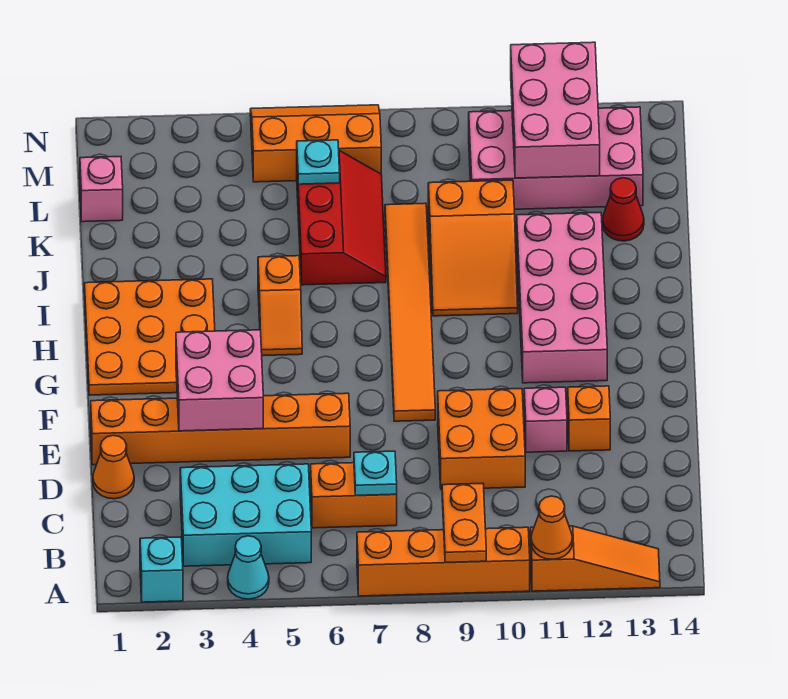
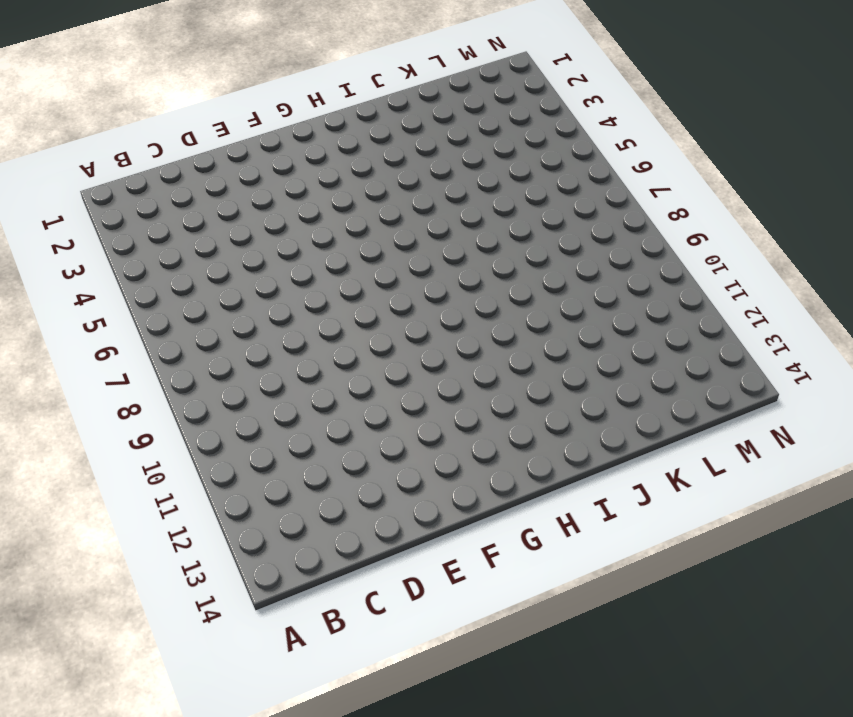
none -> cyan brick A2 level 1
none -> cyan cone A4 level 1
none -> orange brick A7:A10 level 1

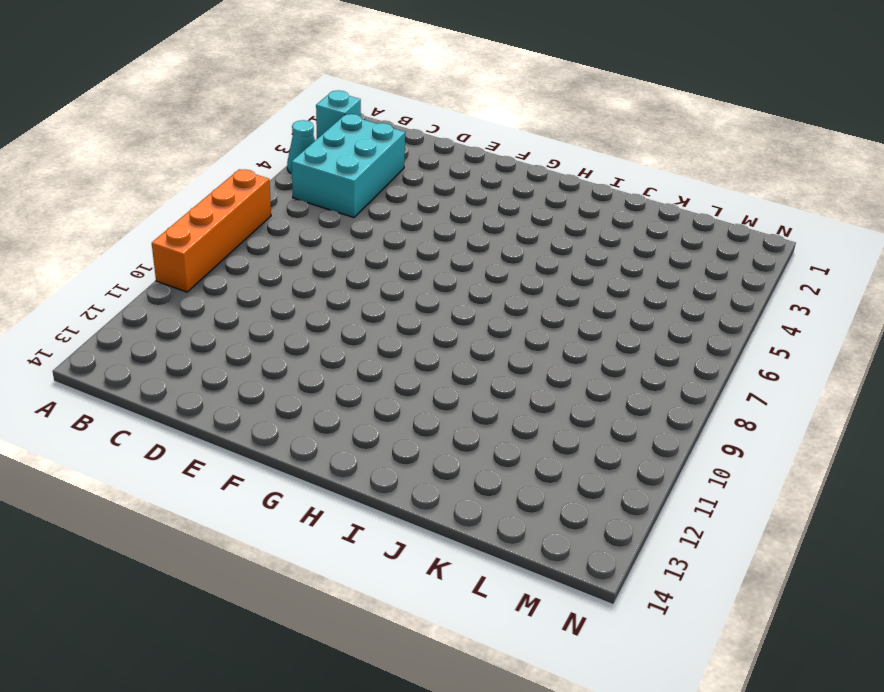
none -> orange slope A11:A13 level 1 top 11
none -> orange brick C6:C7 level 1
none -> orange cone D1 level 1

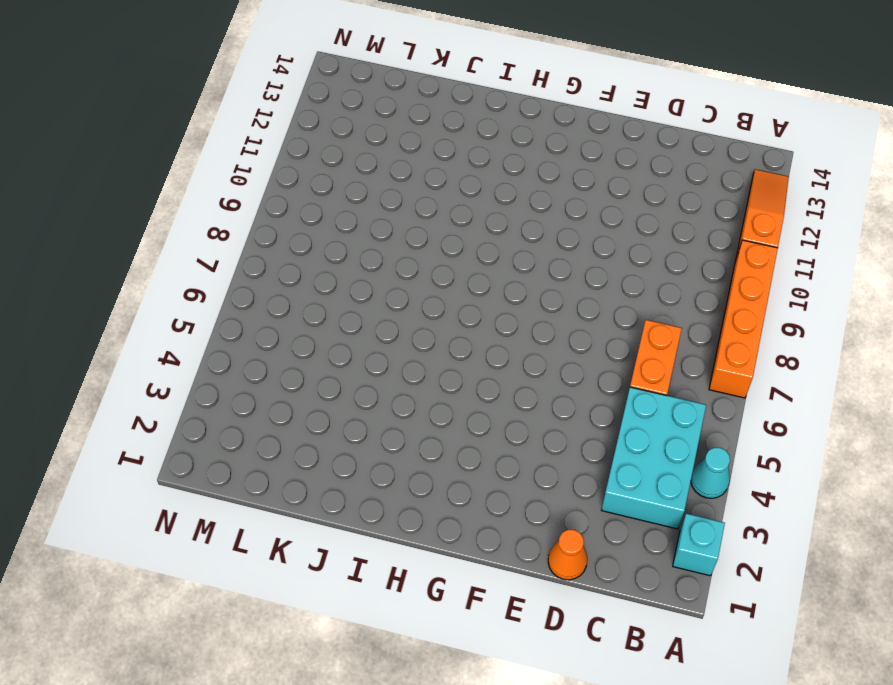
none -> orange brick D9:E10 level 1
none -> orange brick E1:E6 level 1
none -> pink brick E11 level 1

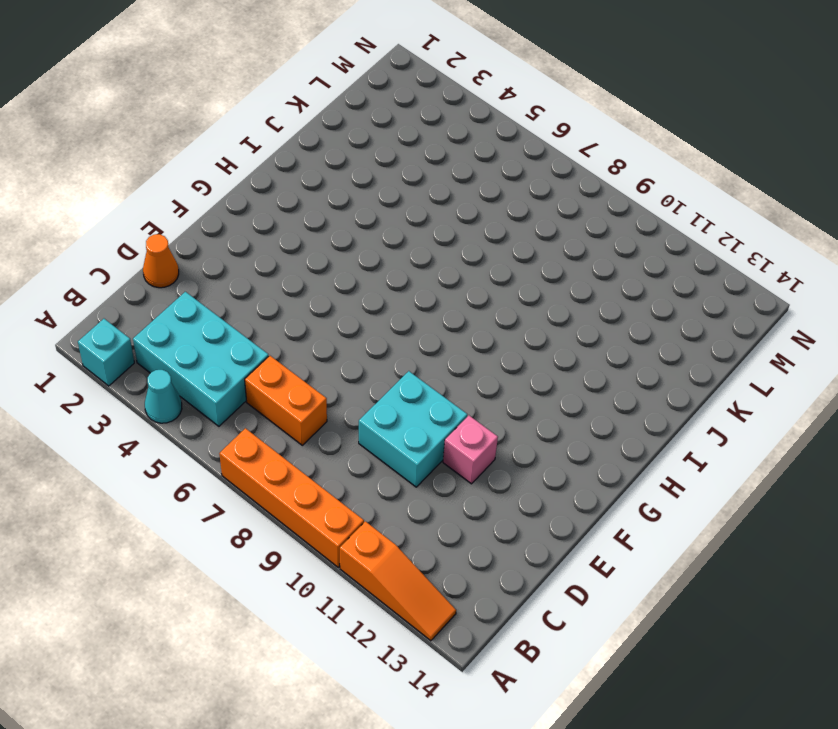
cyan brick D9:E10 level 1 -> orange brick D9:E10 level 1
none -> orange brick E1:E6 level 1
none -> orange brick E12 level 1
none -> orange tile F8:K8 level 1

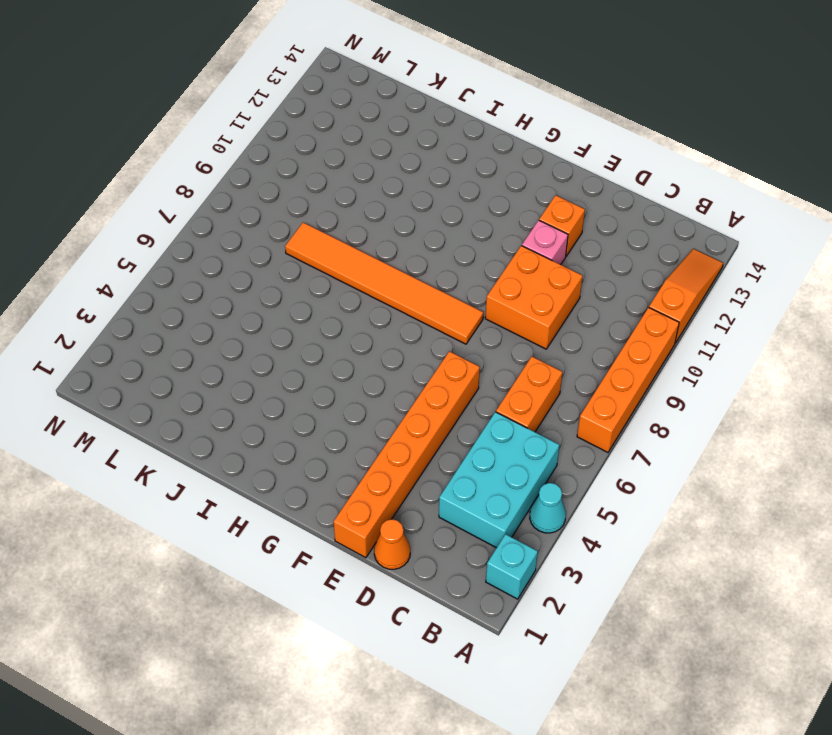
none -> orange plate G1:I3 level 1
none -> pink brick G11:J12 level 1
none -> orange slope H5:I5 level 1 top I

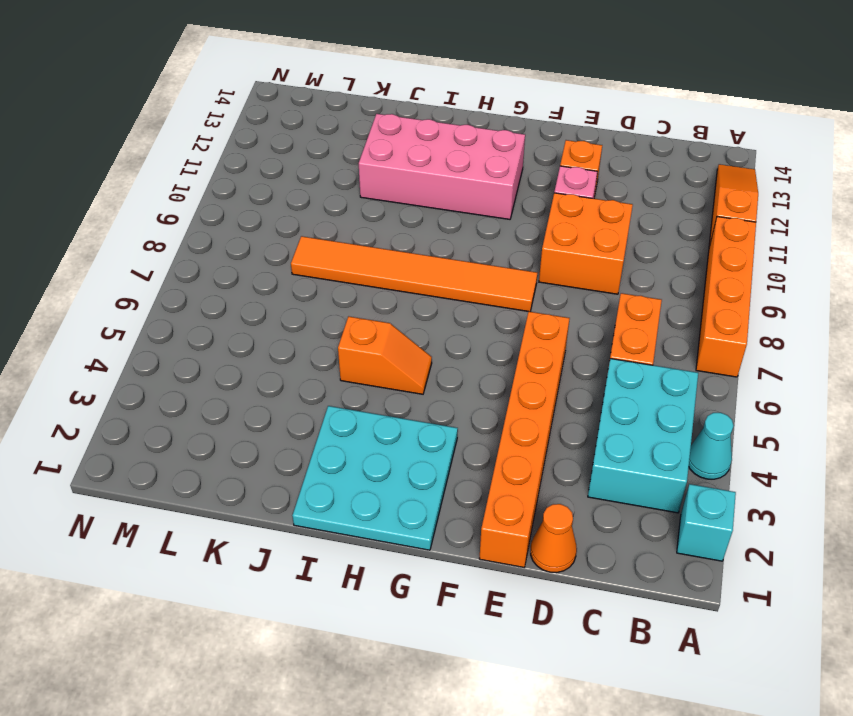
cyan plate G1:I3 level 1 -> orange plate G1:I3 level 1
none -> orange slope I9:K10 level 1 top K
none -> red slope J6:L7 level 1 top 6
none -> red cone K13 level 1

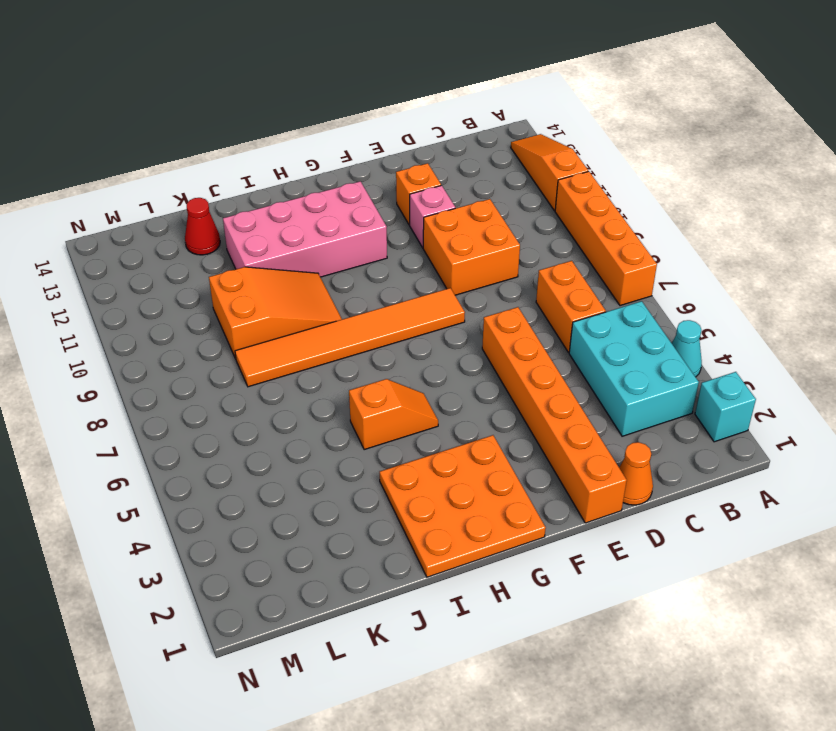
none -> red slope J6:L7 level 1 top 6
none -> pink brick L1 level 1
none -> pink brick L10:M13 level 1

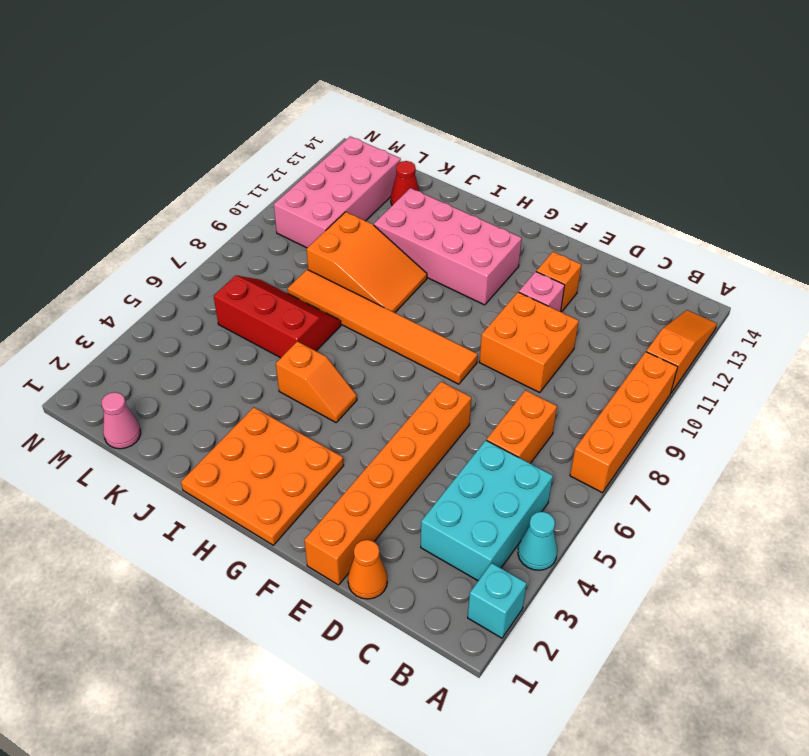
pink cone L1 level 1 -> pink brick L1 level 1
none -> orange slope M5:N7 level 1 top M
none -> orange plate A9:B9 level 2
none -> orange cone A11 level 2

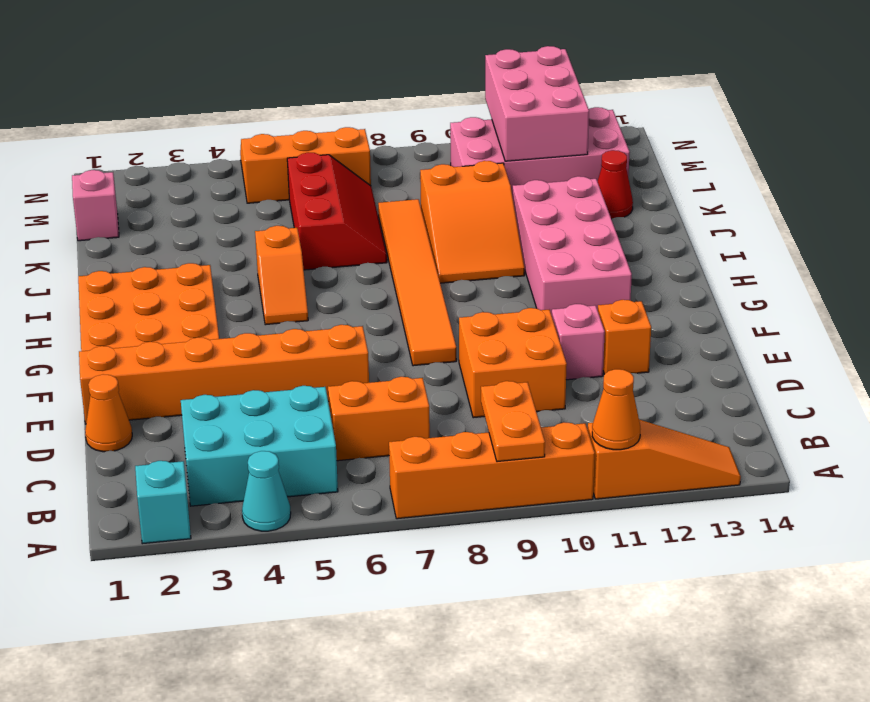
none -> cyan plate C7 level 2
none -> pink brick E3:F4 level 2
none -> cyan plate L6 level 2

